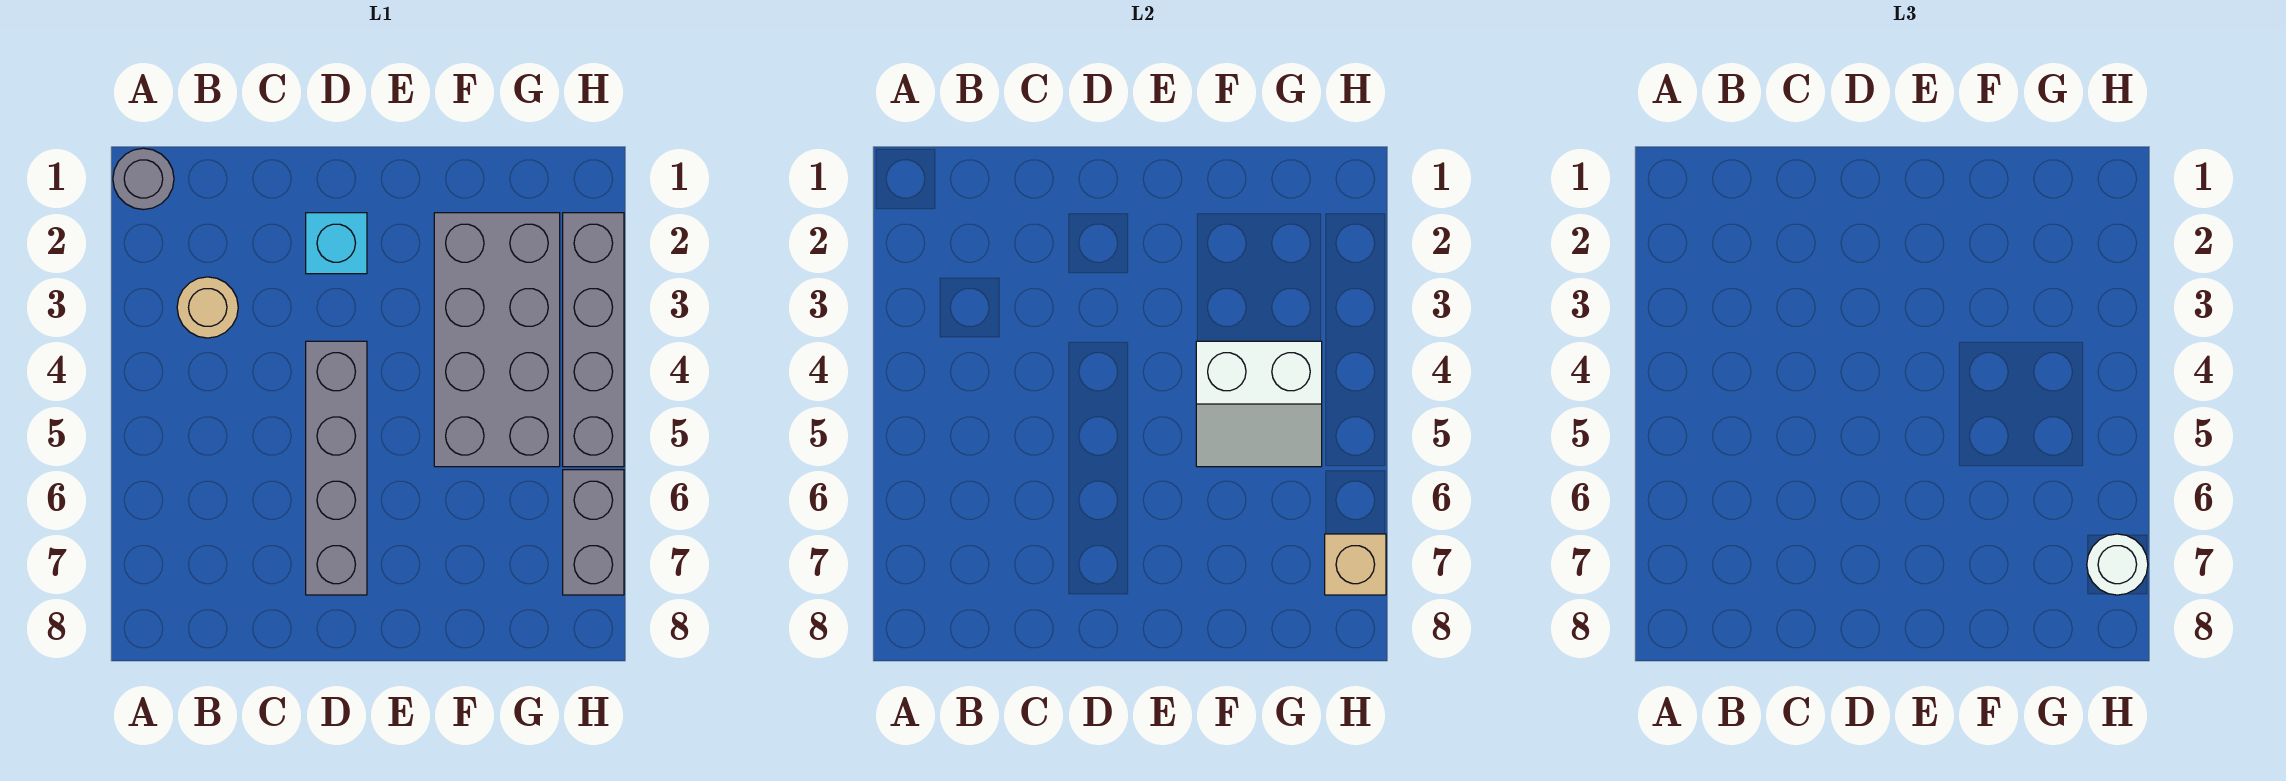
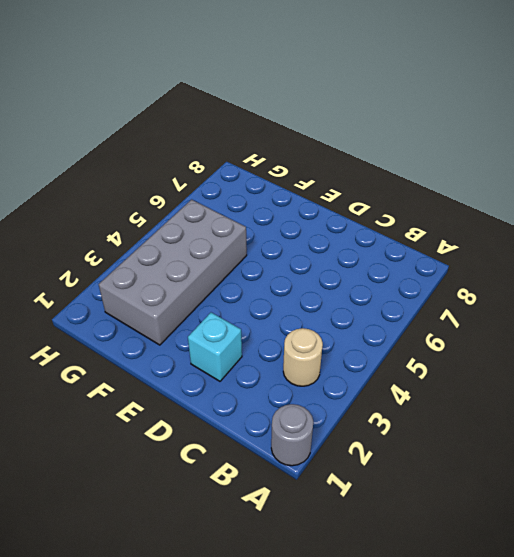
none -> grey brick D4:D7 level 1
none -> grey brick H2:H5 level 1

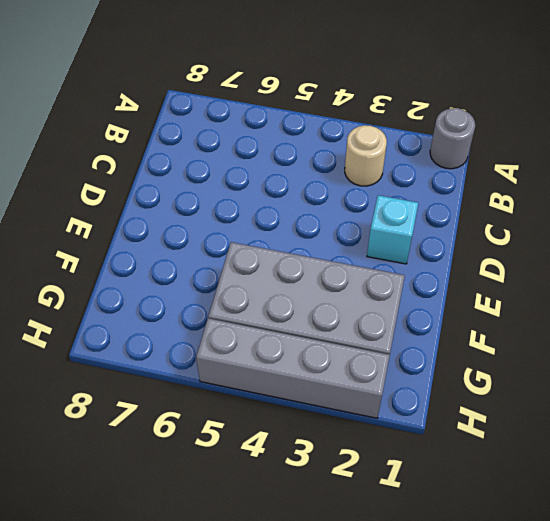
none -> grey brick D4:D7 level 1
none -> grey brick H6:H7 level 1

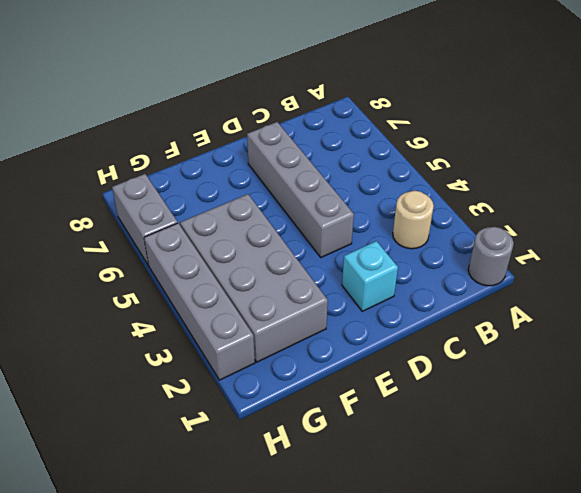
none -> white slope F4:G5 level 2 top 4
none -> tan brick H7 level 2

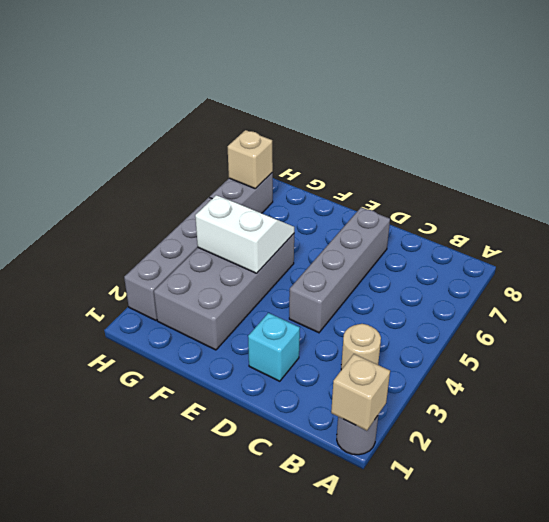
tan brick A1 level 2 -> none
none -> white round brick H7 level 3

